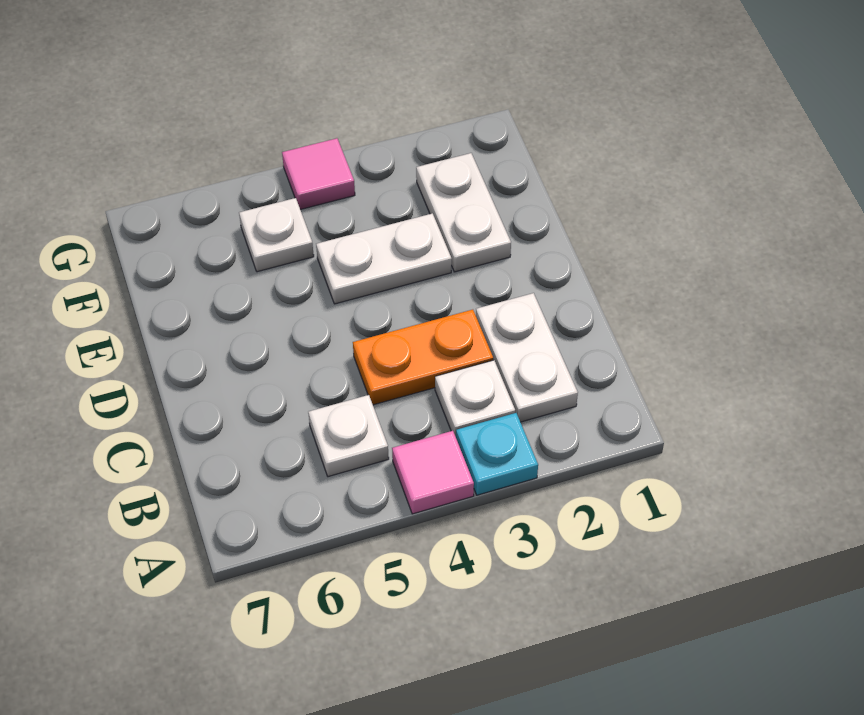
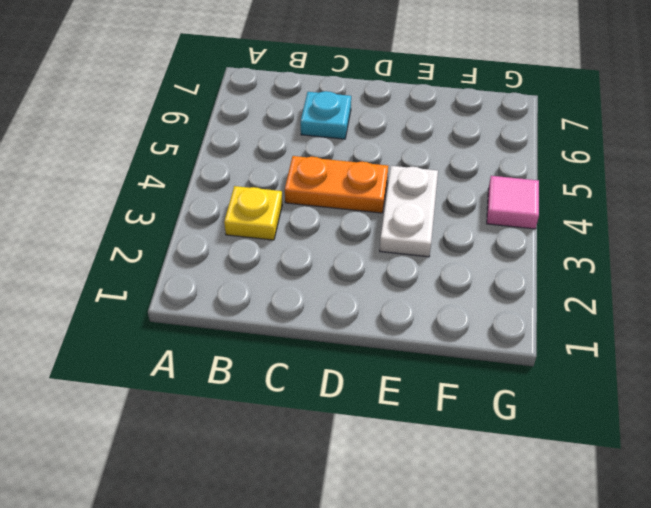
yellow plate B3 level 1 -> white plate B3 level 1
orange plate C4:D4 level 1 -> orange plate C3:C4 level 1
cyan plate C6 level 1 -> cyan plate A3 level 1
none -> pink tile A4 level 1
none -> white plate B2:C2 level 1

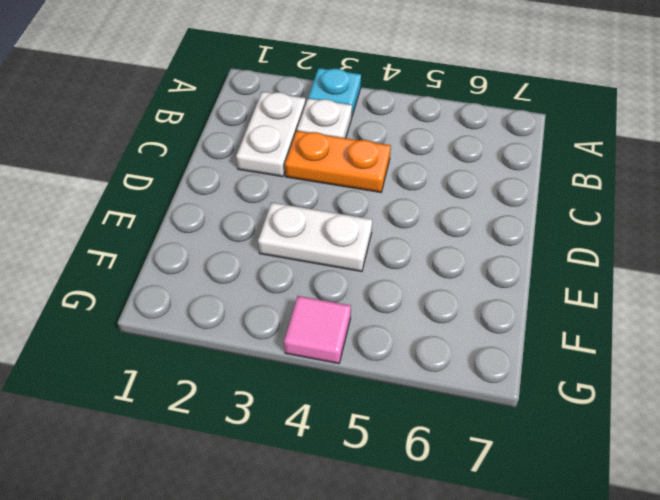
none -> pink tile A4 level 1
none -> white plate B5 level 1

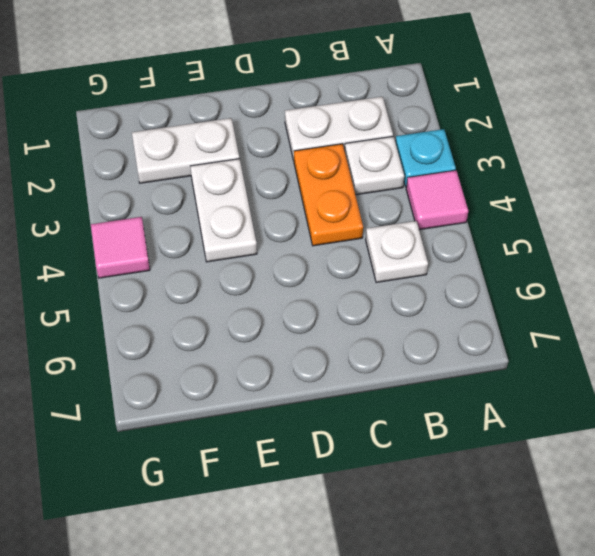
none -> white plate F5 level 1

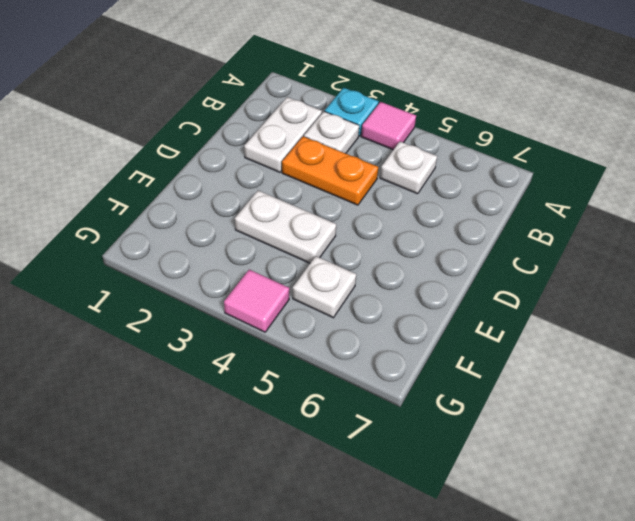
none -> white plate E2:F2 level 1

